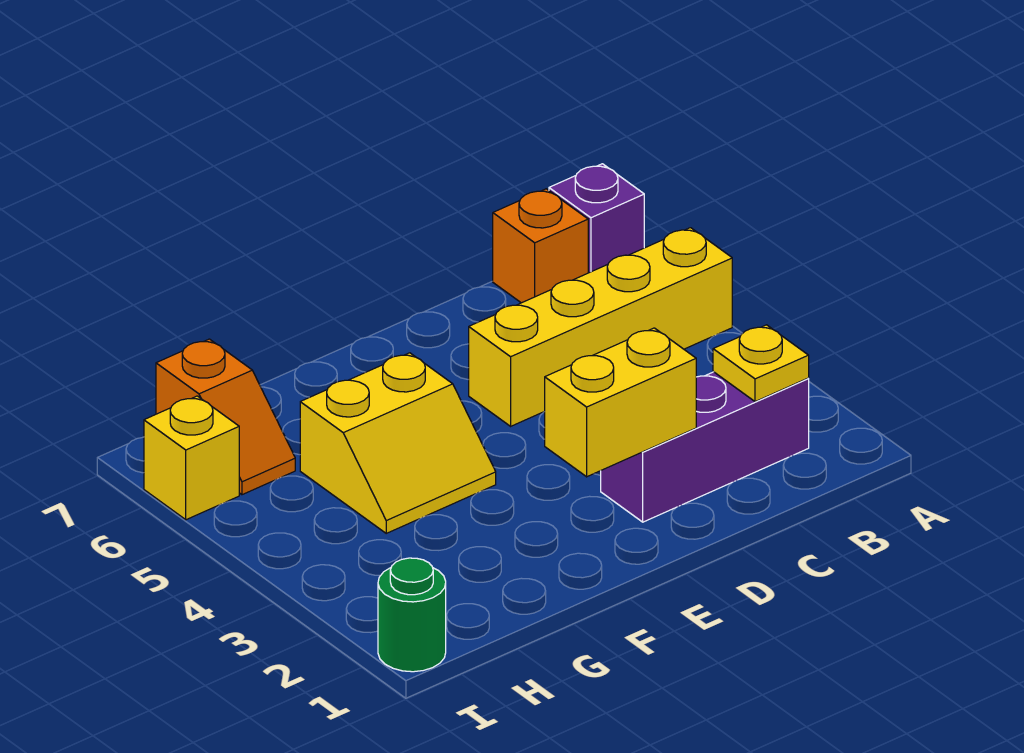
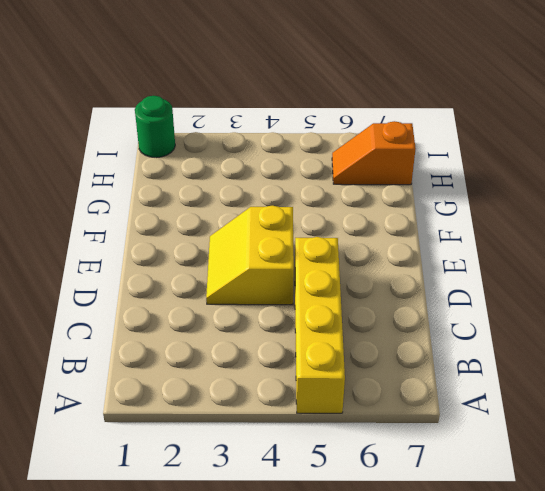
yellow slope D3:E4 level 1 top 4 -> yellow slope F4:G5 level 1 top 5
none -> purple brick A7 level 1
none -> purple brick B2:D2 level 1

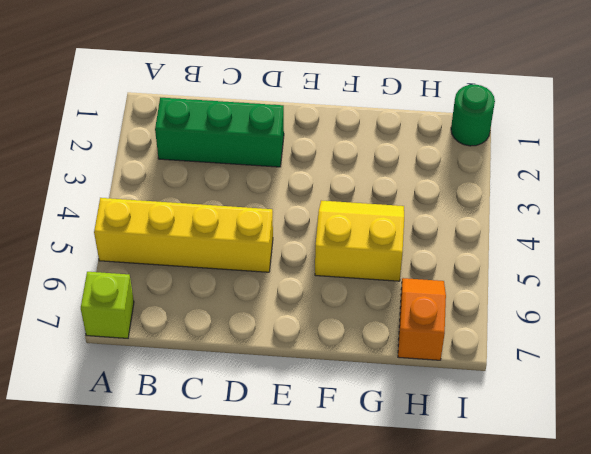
lime brick A7 level 1 -> purple brick A7 level 1
green brick B2:D2 level 1 -> purple brick B2:D2 level 1
none -> orange brick B7 level 1
none -> yellow brick I6 level 1

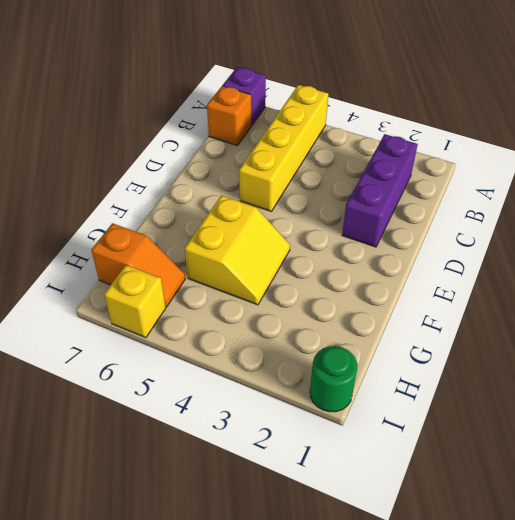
none -> yellow plate B2 level 2
none -> yellow brick D2:E2 level 2

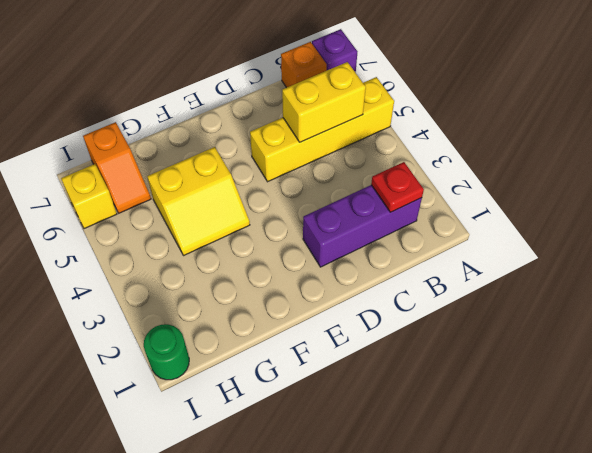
red plate B2 level 2 -> yellow plate B2 level 2
yellow brick B5:C5 level 2 -> yellow brick D2:E2 level 2

